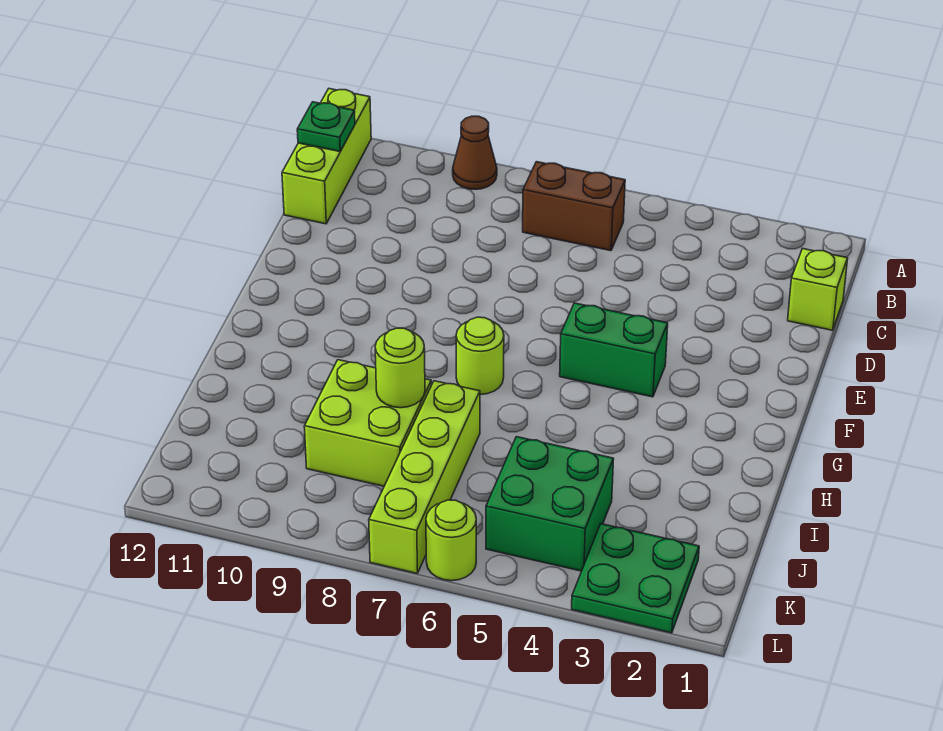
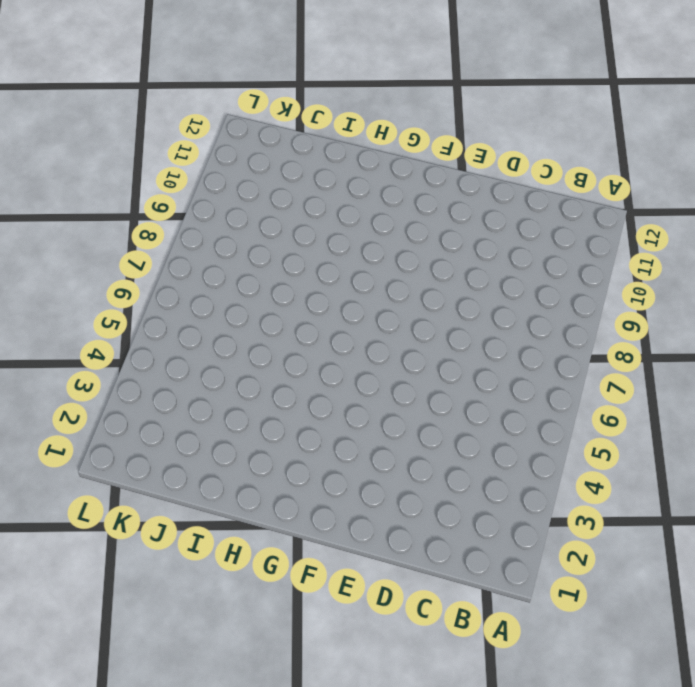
none -> brown cone A9 level 1
none -> lime brick A12:C12 level 1
none -> brown brick B6:B7 level 1

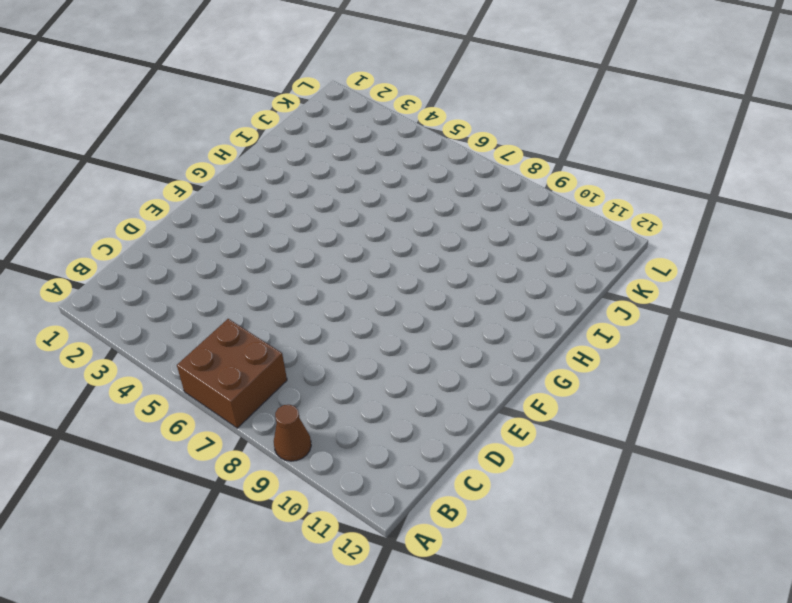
brown brick A6:B7 level 1 -> brown brick B6:B7 level 1
none -> lime brick A12:C12 level 1
none -> lime brick C1 level 1
none -> green brick F4:F5 level 1

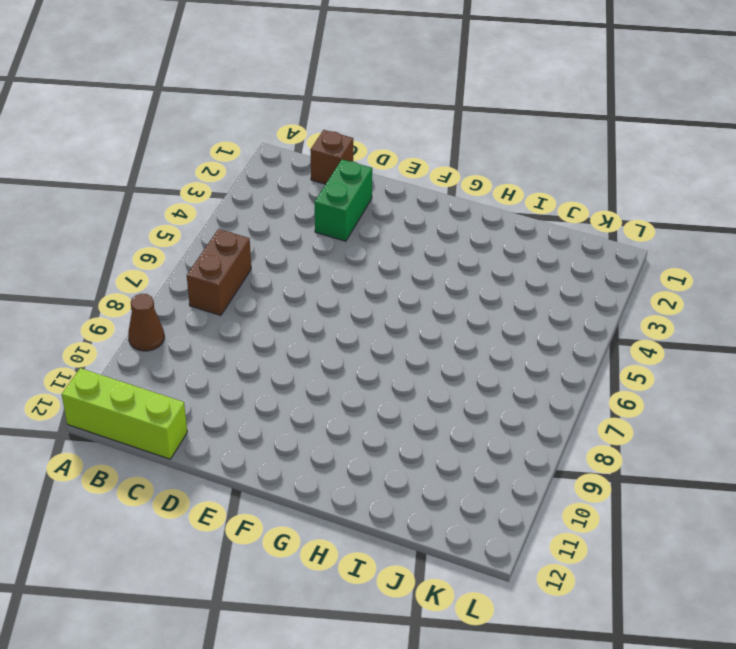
brown brick C1 level 1 -> lime brick C1 level 1
green brick D2:D3 level 1 -> green brick F4:F5 level 1
none -> lime round brick G7 level 1
none -> lime brick I7:L7 level 1
none -> lime brick I8:J9 level 1

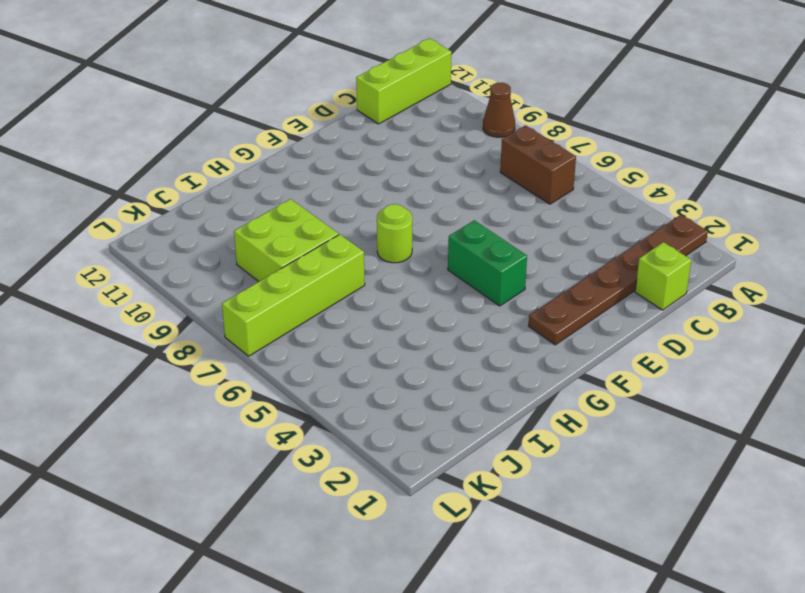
brown plate A2:F2 level 1 -> none
none -> green brick J4:K5 level 1
none -> green plate K2:L3 level 1
none -> lime round brick L6 level 1

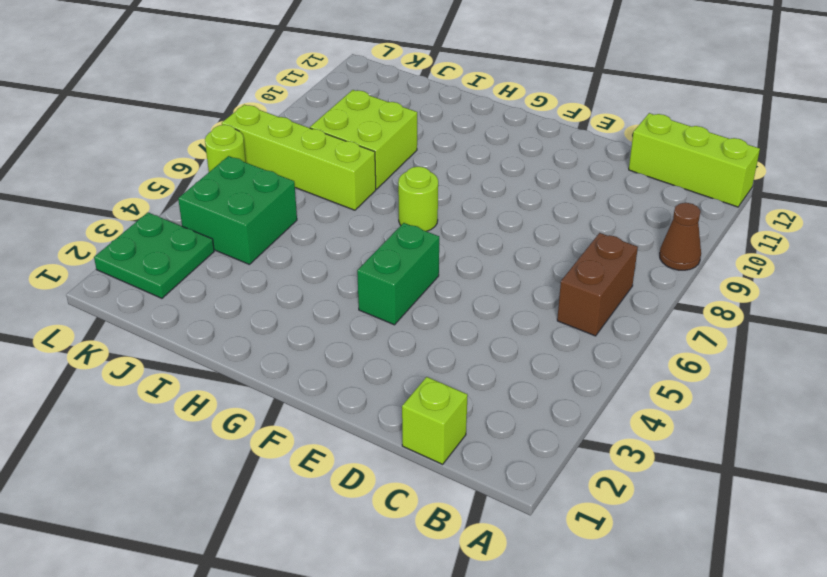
none -> green plate B12 level 2
none -> lime round brick I8 level 2

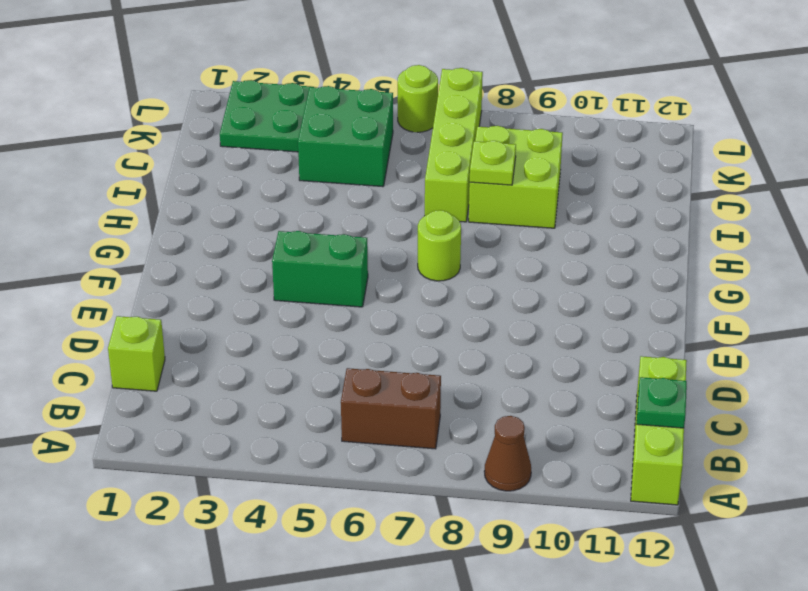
lime plate I8 level 2 -> lime round brick I8 level 2

